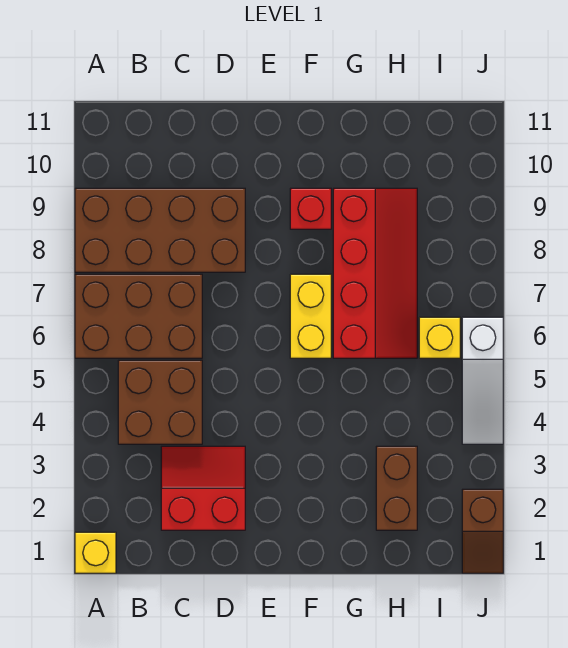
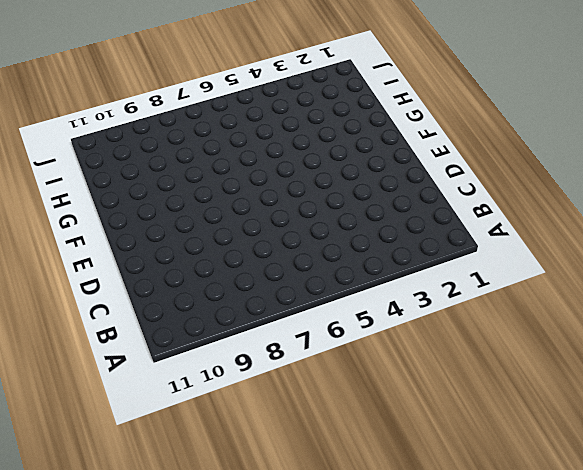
none -> yellow brick A1 level 1
none -> brown brick A6:C7 level 1
none -> brown brick A8:D9 level 1

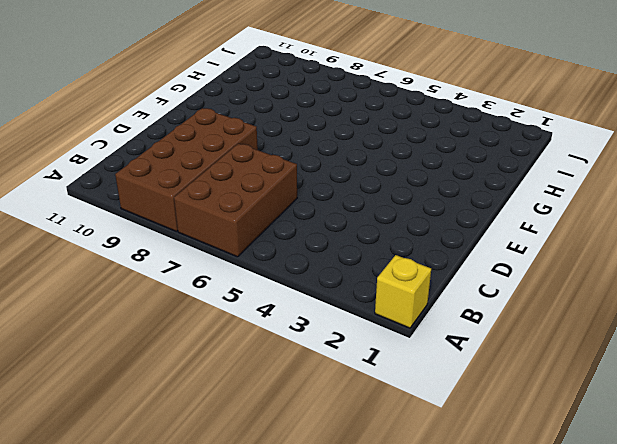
none -> brown brick B4:C5 level 1
none -> red slope C2:D3 level 1 top 2
none -> yellow brick F6:F7 level 1

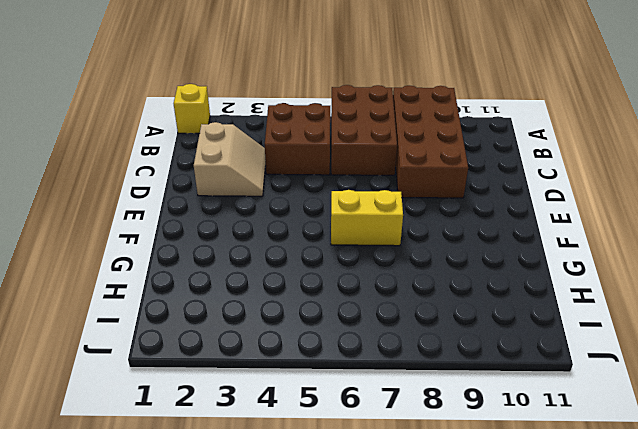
tan slope C2:D3 level 1 top 2 -> red slope C2:D3 level 1 top 2
none -> red brick F9 level 1
none -> red slope G6:H9 level 1 top G
none -> brown brick H2:H3 level 1

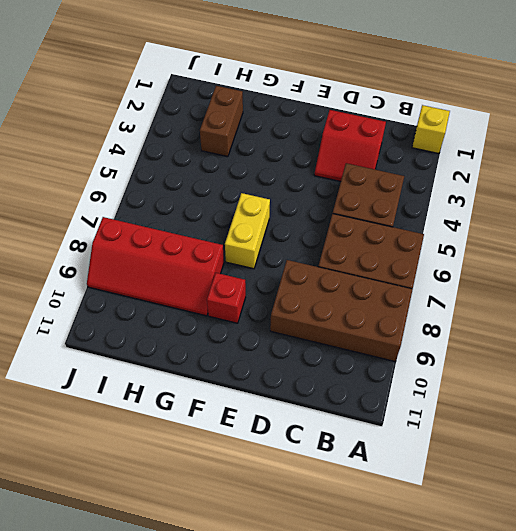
red slope G8:J9 level 1 top 8 -> red slope G6:H9 level 1 top G
none -> yellow brick I6 level 1
none -> brown slope J1:J2 level 1 top 2
none -> white slope J4:J6 level 1 top 6

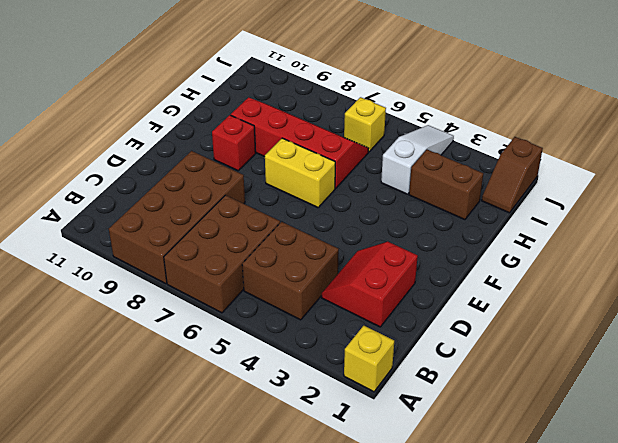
white slope H4:J4 level 1 top H -> white slope J4:J6 level 1 top 6
brown slope I1:J1 level 1 top J -> brown slope J1:J2 level 1 top 2

